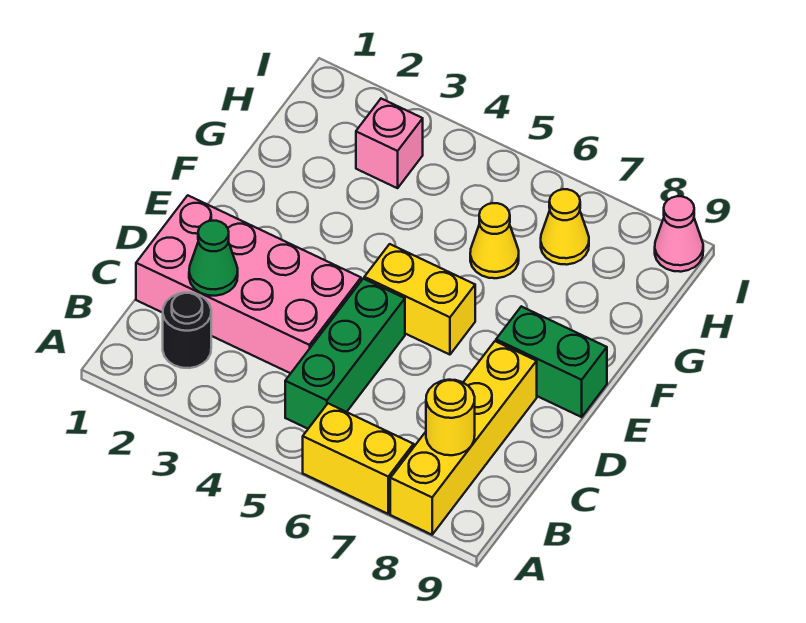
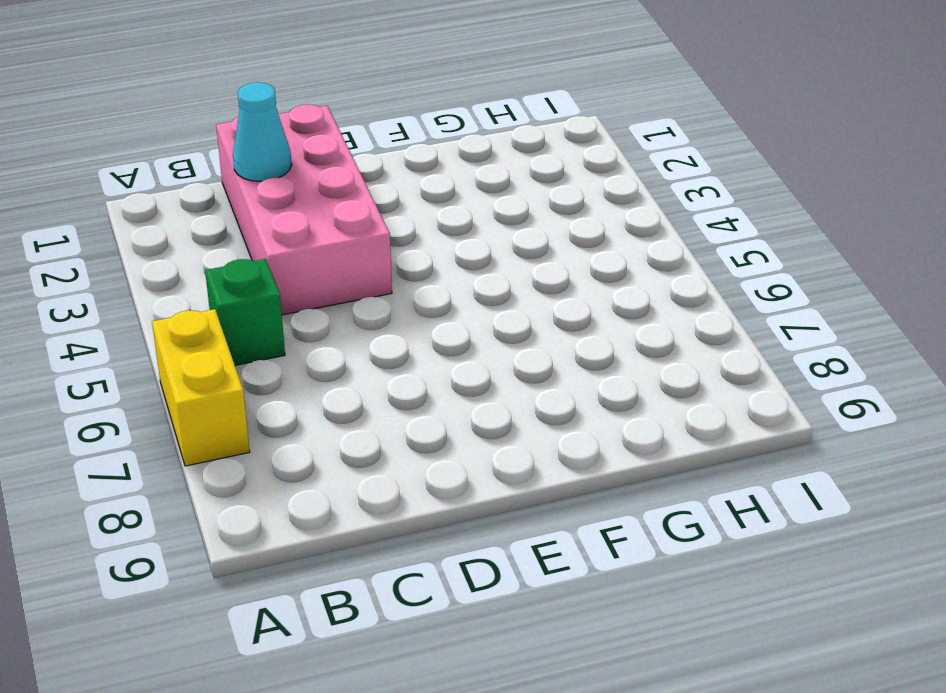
green brick B5 level 1 -> green brick B5:D5 level 1
cyan cone C2 level 2 -> green cone C2 level 2
none -> yellow brick A8:D8 level 1
none -> black round brick B2 level 1
none -> yellow brick E5:E6 level 1

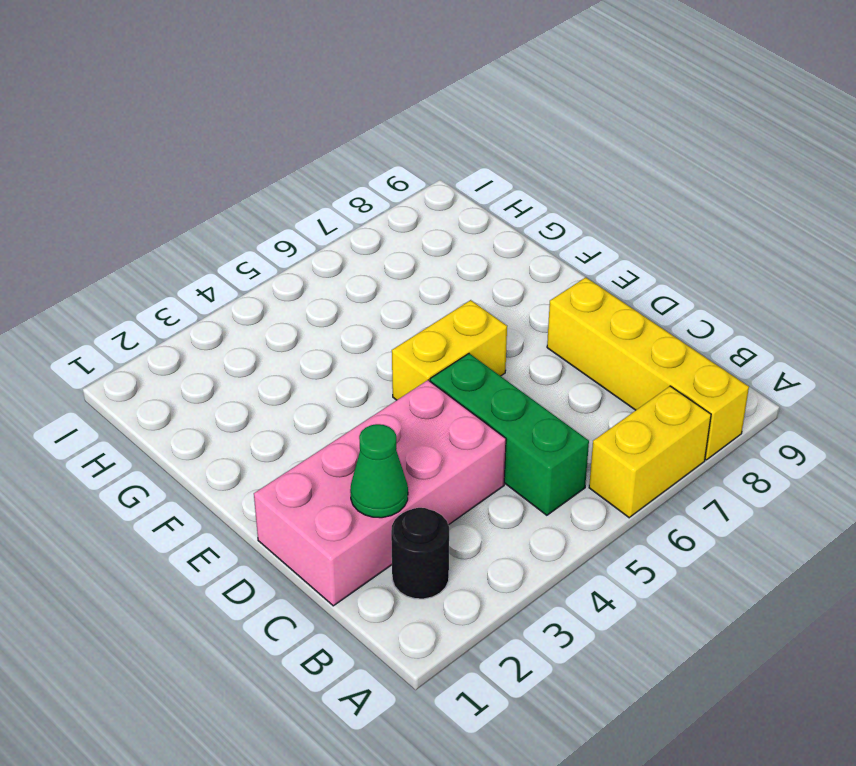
none -> green brick E8:E9 level 1
none -> yellow cone G6 level 1
none -> pink brick H3 level 1

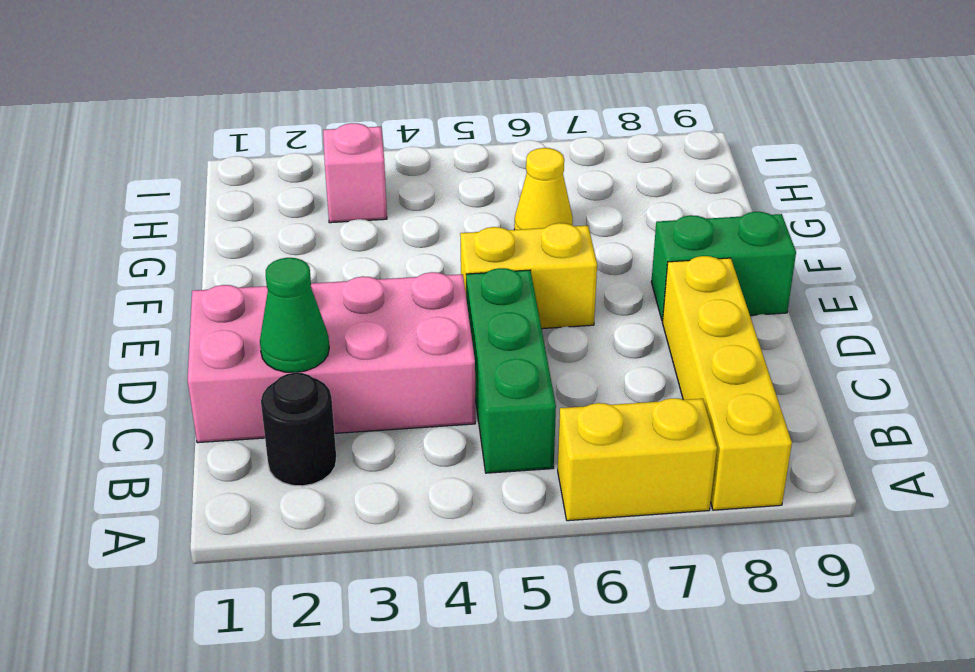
none -> yellow cone H7 level 1
none -> pink cone I9 level 1
none -> yellow round brick B8 level 2

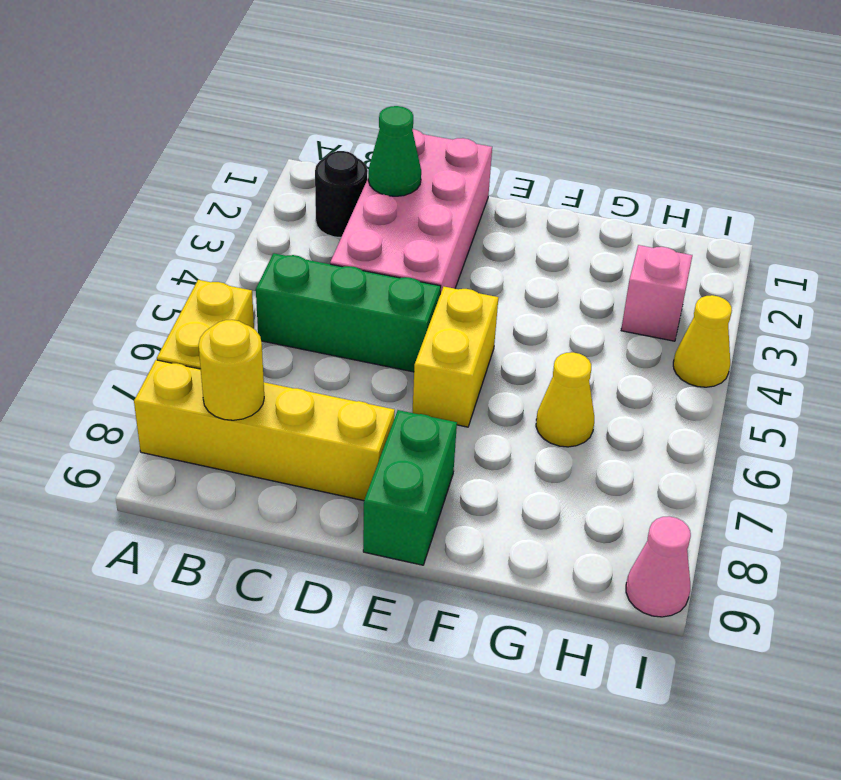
yellow cone I4 level 1 -> yellow cone H7 level 1

